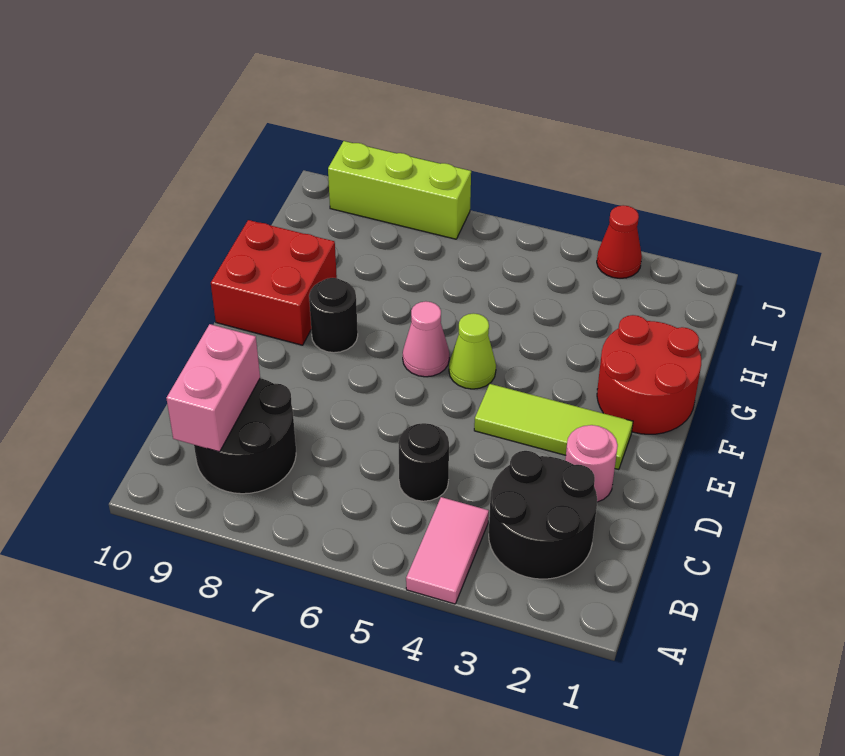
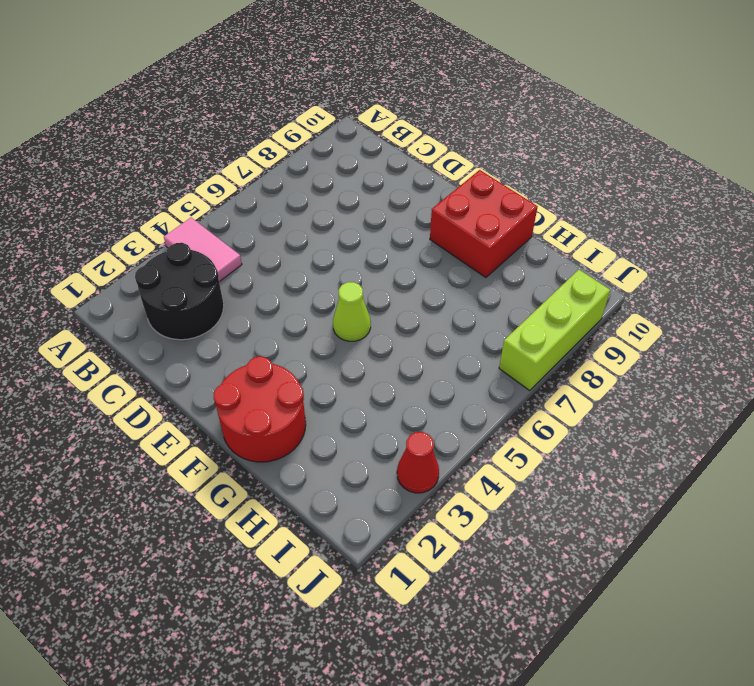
none -> black round brick B8:C9 level 1
none -> black round brick C5 level 1
none -> pink round brick D2 level 1

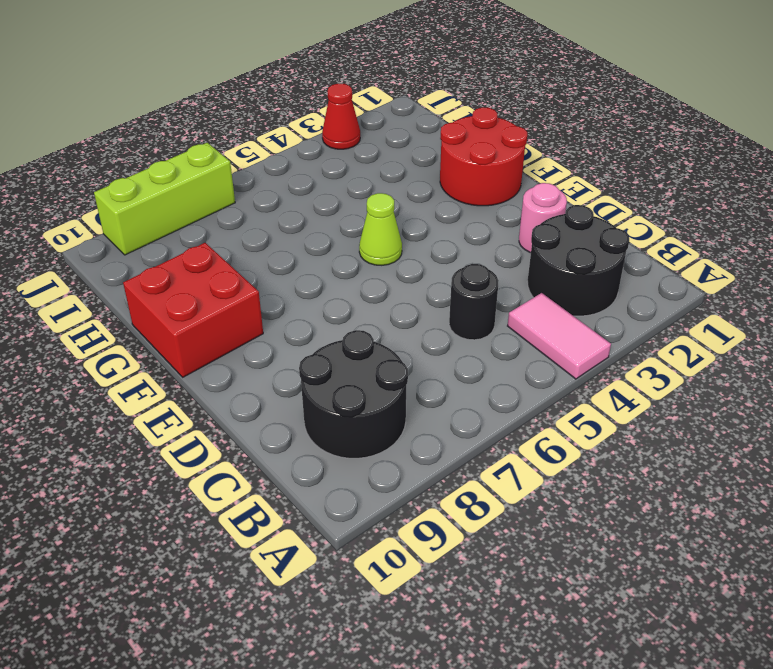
none -> lime tile E2:E4 level 1
none -> pink cone F6 level 1
none -> black round brick F8 level 1

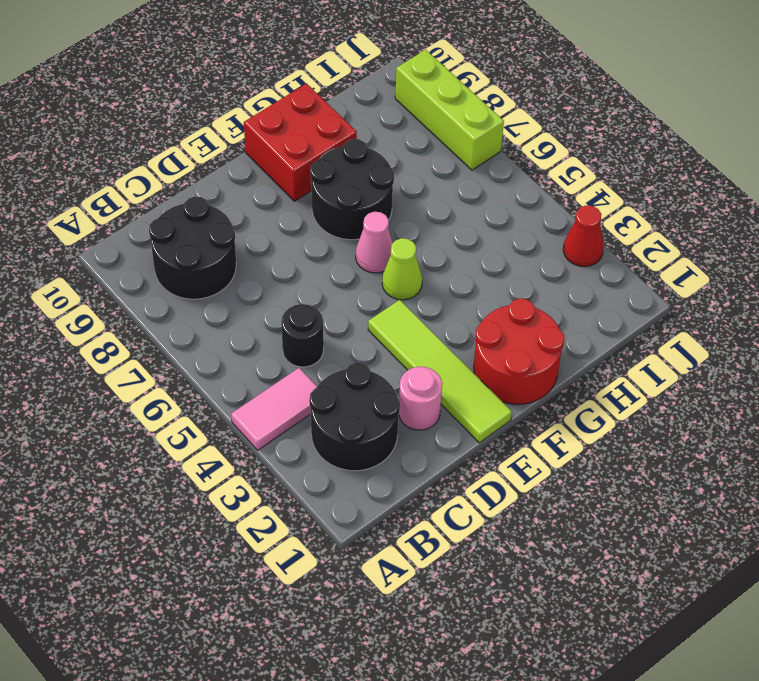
lime tile E1:E4 level 1 -> lime tile E2:E4 level 1
black round brick F7:G8 level 1 -> black round brick F8 level 1
none -> pink brick B9:C9 level 2

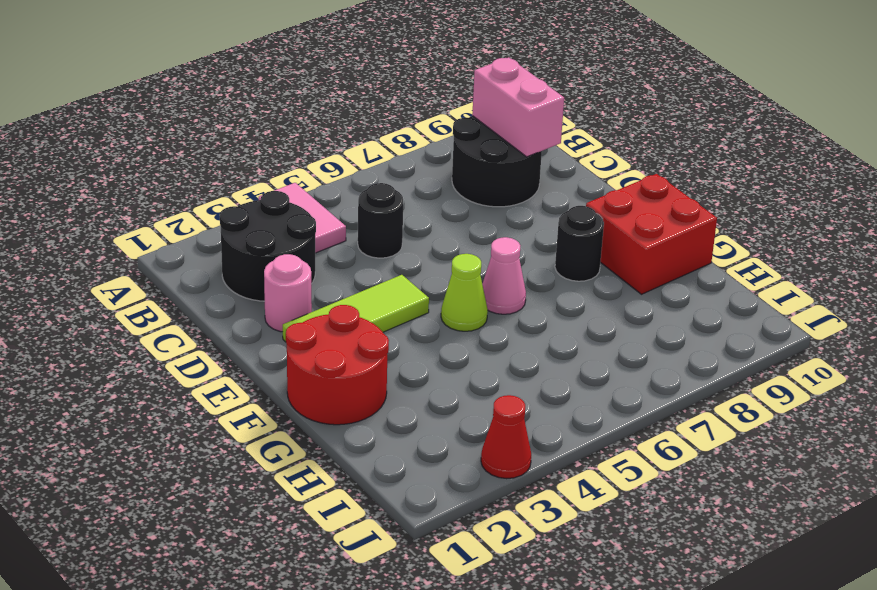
none -> lime brick J7:J9 level 1

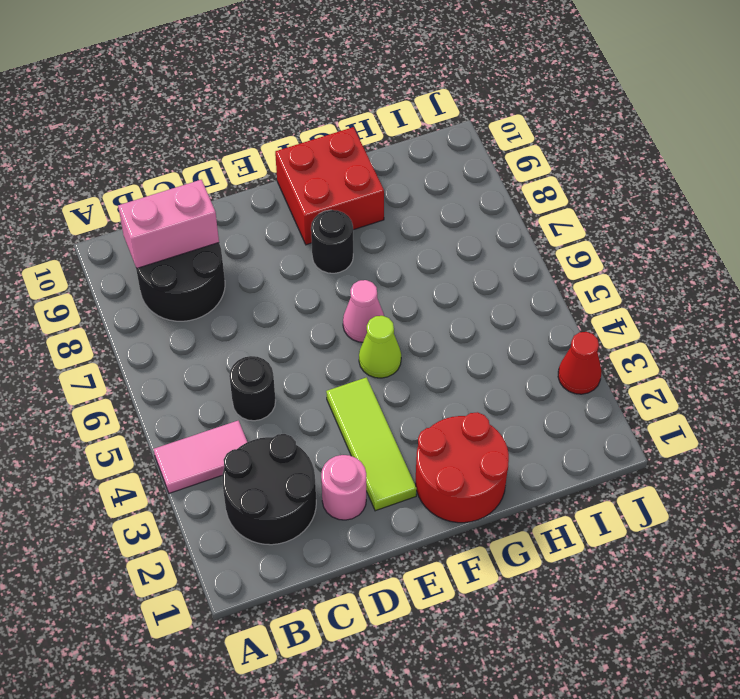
none -> lime brick J7:J9 level 1

